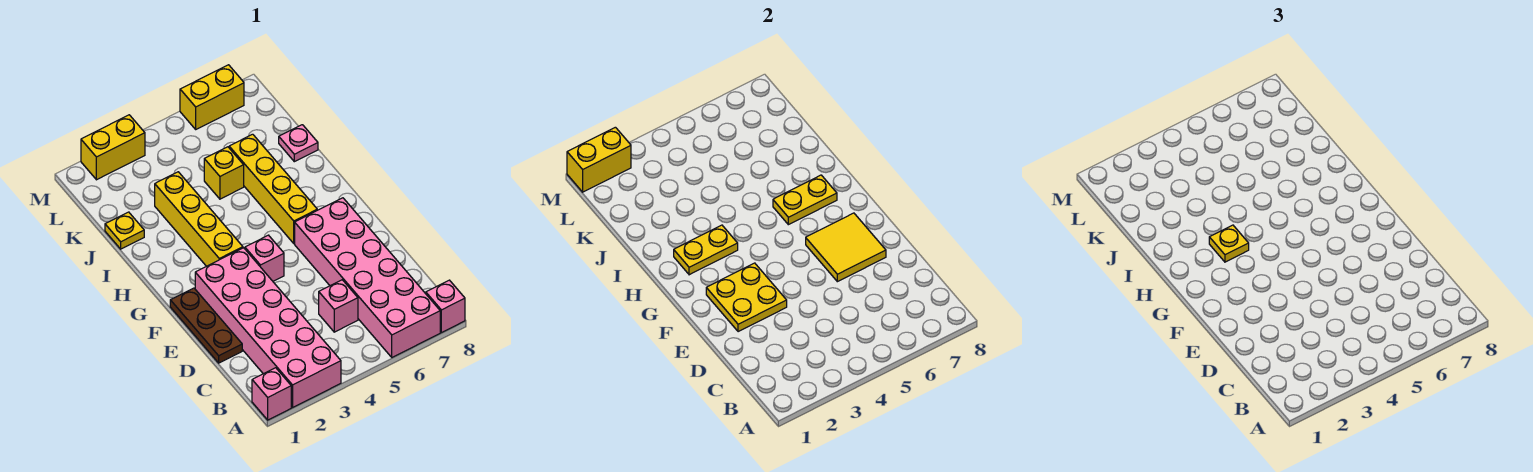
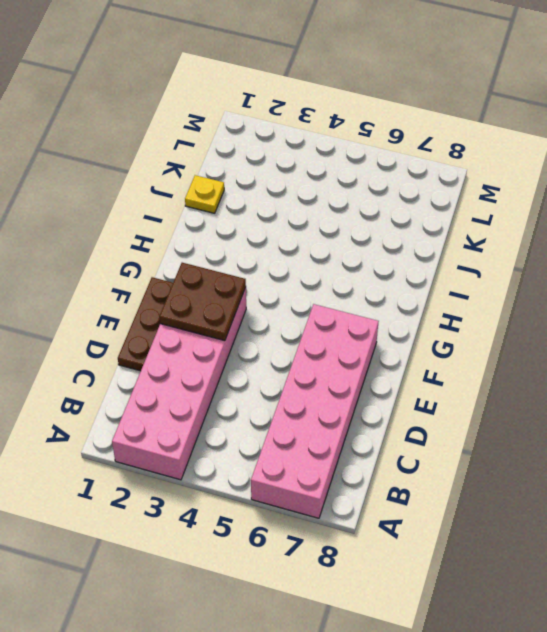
brown plate E2:F3 level 2 -> yellow plate E2:F3 level 2
none -> pink brick A1 level 1
none -> pink brick A8 level 1
none -> pink brick C5 level 1

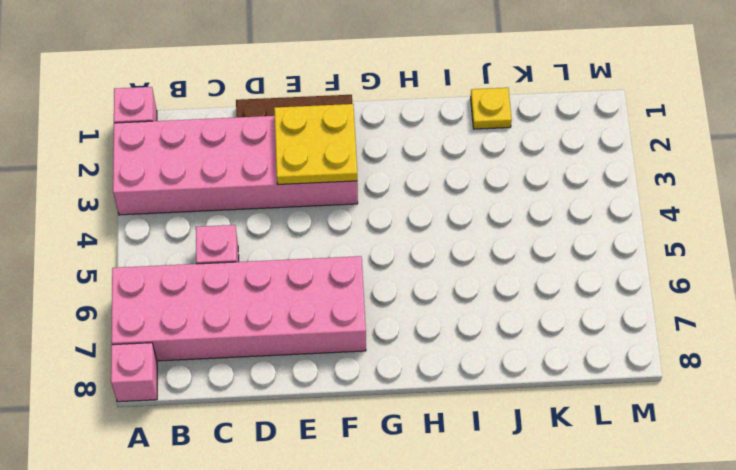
none -> pink brick F4 level 1
none -> yellow brick G3:J3 level 1
none -> yellow brick G6:J6 level 1

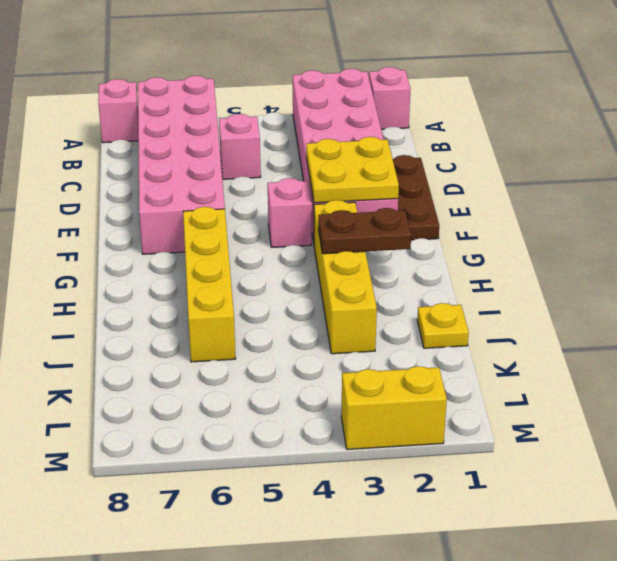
brown plate H2:H3 level 2 -> yellow plate H2:H3 level 2
none -> yellow brick J5 level 1
none -> pink plate J8 level 1
none -> yellow brick M6:M7 level 1

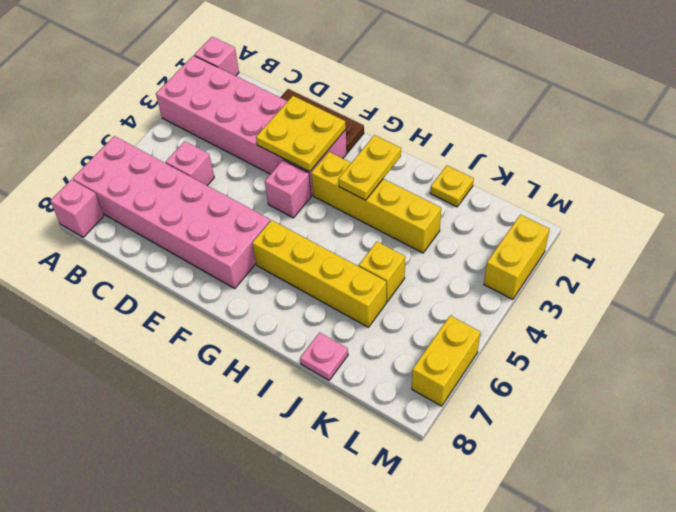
none -> yellow tile E6:F7 level 2
none -> yellow plate H6:H7 level 2
none -> yellow brick M1:M2 level 2

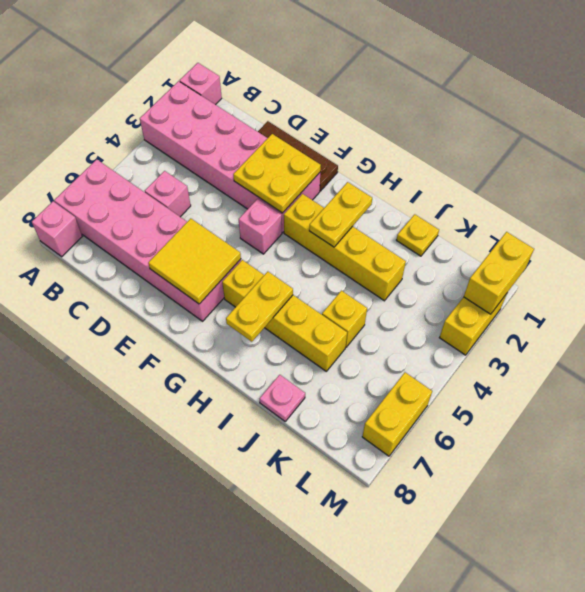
none -> yellow plate H3 level 3

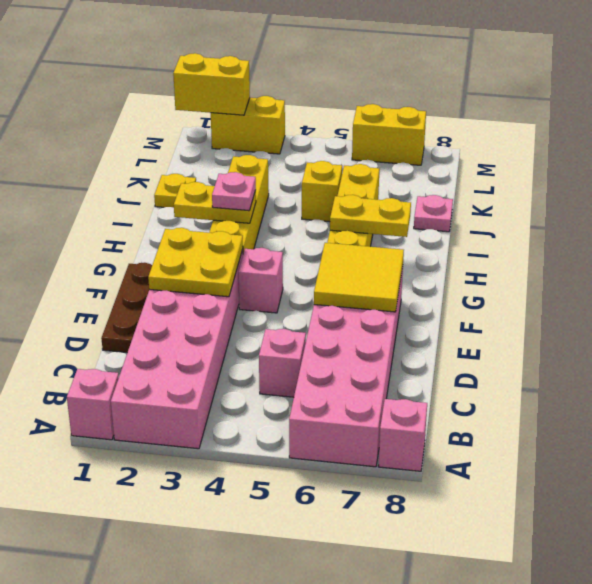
pink plate H3 level 3 -> yellow plate H3 level 3

